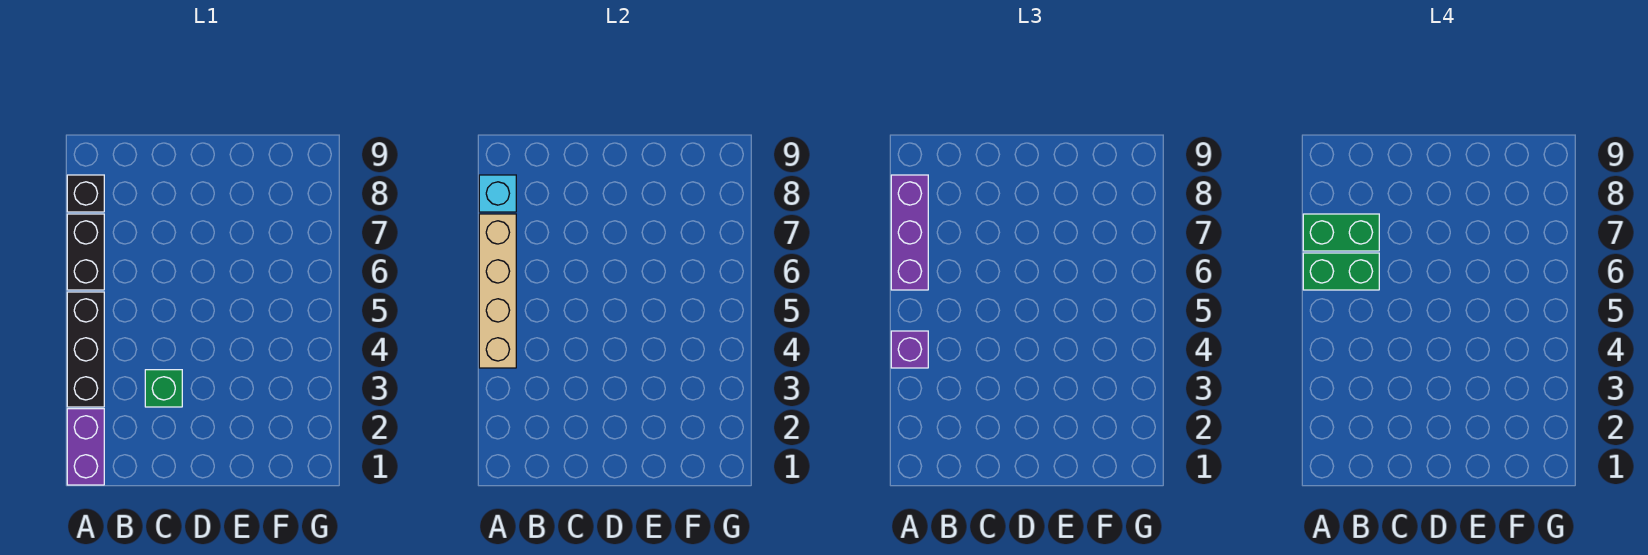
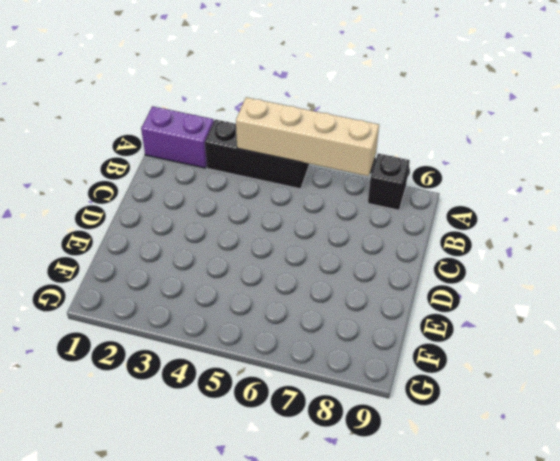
none -> black brick A6:A7 level 1
none -> green brick C3 level 1

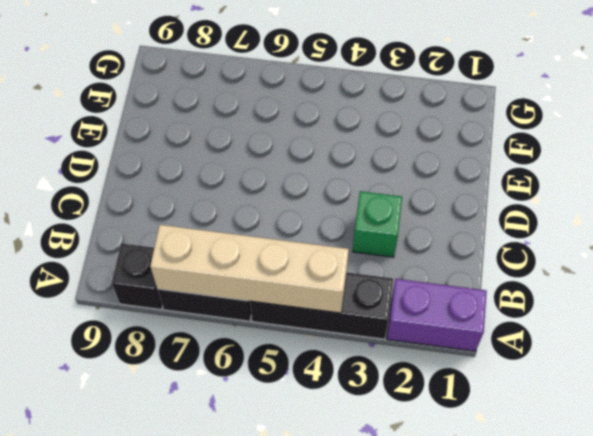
none -> cyan brick A8 level 2
none -> purple brick A4 level 3

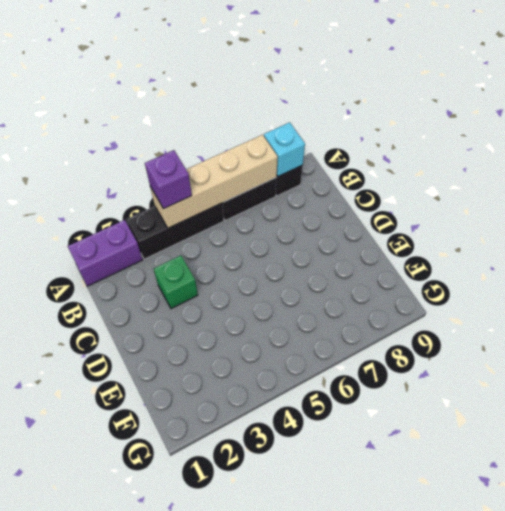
none -> purple brick A6:A8 level 3
none -> green brick A6:B6 level 4

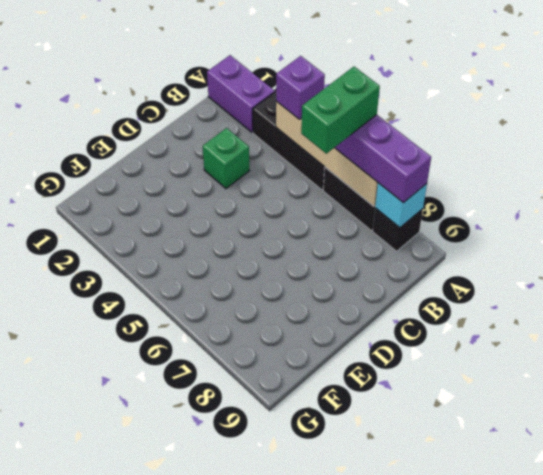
none -> green brick A7:B7 level 4

